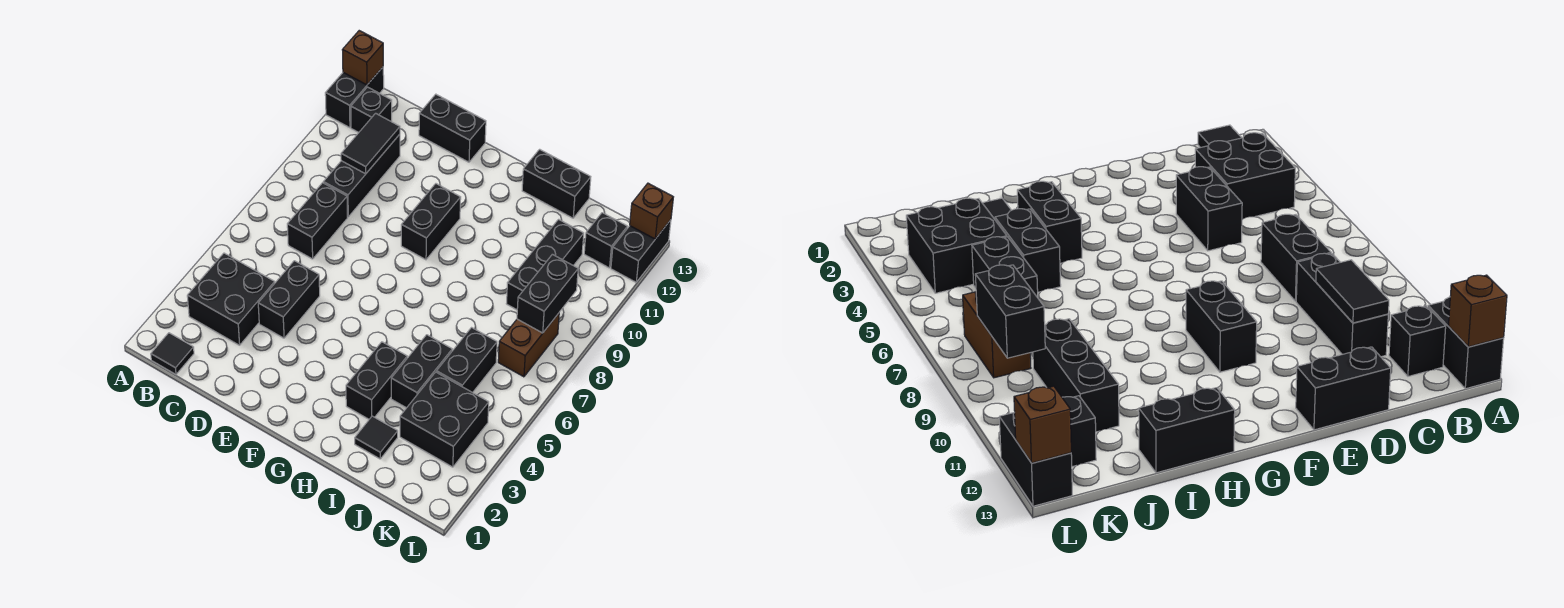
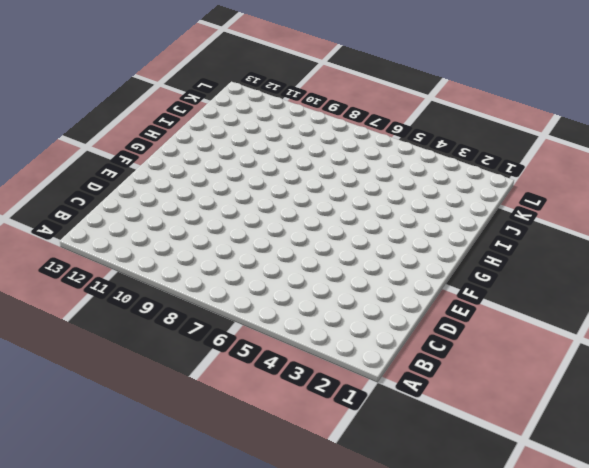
none -> black brick A12:A13 level 1
none -> black tile B1 level 1
none -> black brick B3:C4 level 1

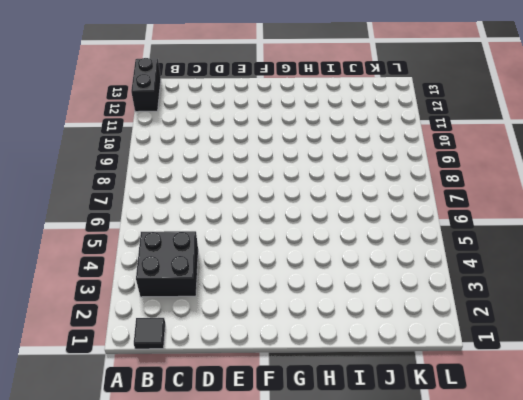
none -> black brick B12 level 1
none -> black brick C7:C8 level 1
none -> black brick C9:C11 level 1

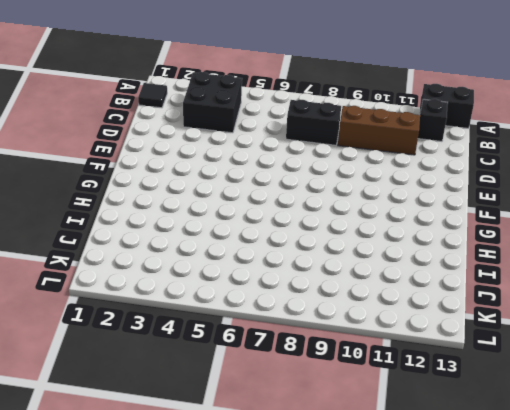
brown brick C9:C11 level 1 -> black brick C9:C11 level 1
none -> black brick D4:D5 level 1
none -> black brick D13:E13 level 1
none -> black brick F9:F10 level 1

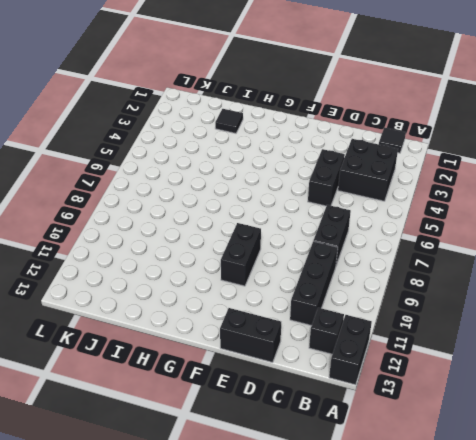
none -> black brick H3:H4 level 1
none -> black brick H13:I13 level 1
none -> black brick I4:I5 level 1

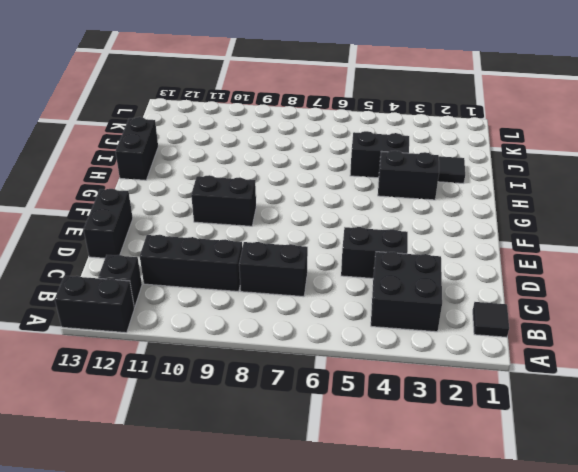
none -> black brick J3:K4 level 1
none -> black brick J5:J6 level 1
none -> black brick J9:J11 level 1

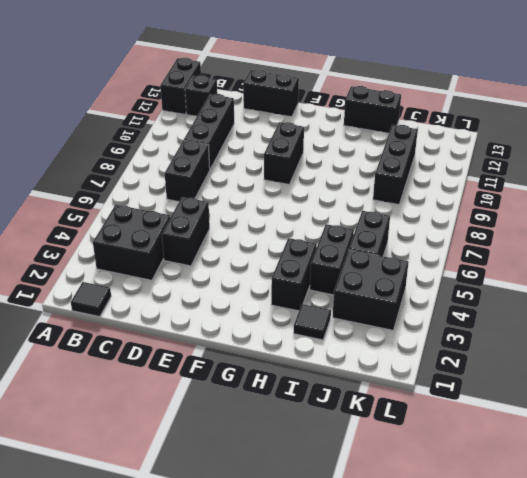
none -> brown brick K7:K8 level 1
none -> black brick K12 level 1
none -> black brick L12:L13 level 1

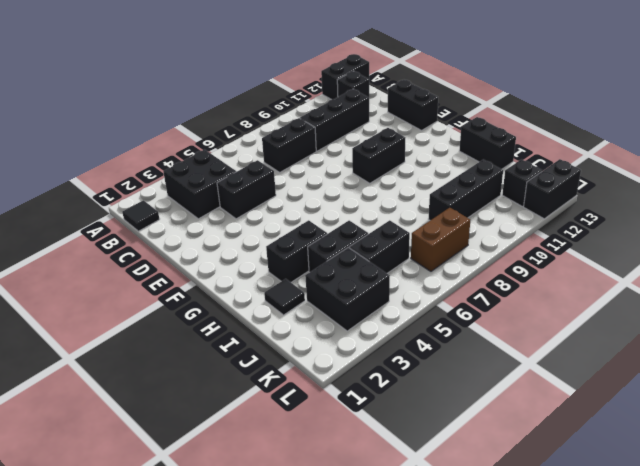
none -> brown brick A13 level 2
none -> black tile C10:C11 level 2
none -> black brick K8:K9 level 2

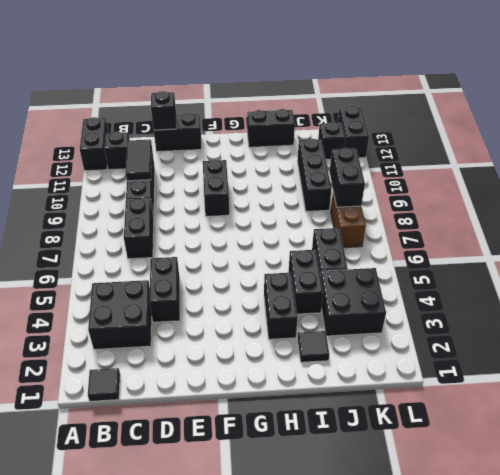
black brick D13 level 2 -> none
none -> brown brick A13 level 2
none -> brown brick L13 level 2

